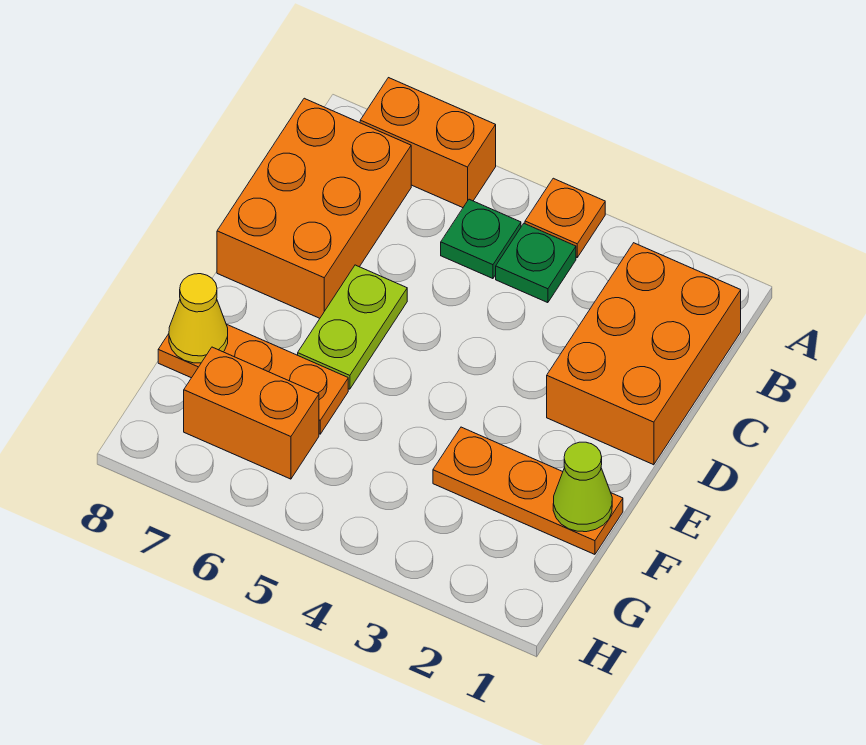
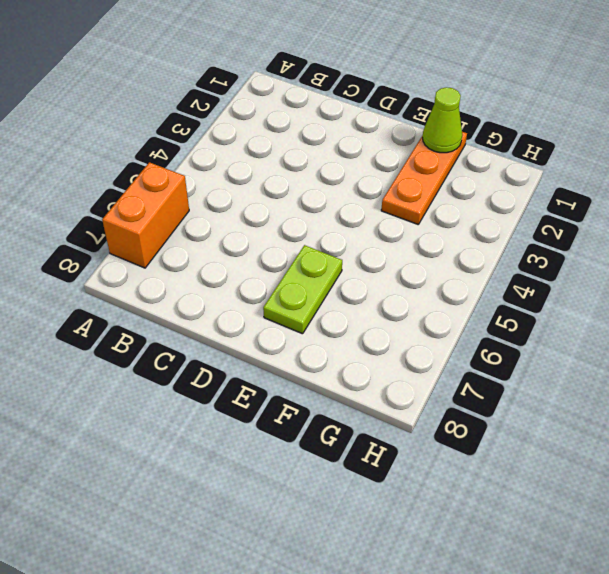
lime plate E6:E7 level 1 -> lime plate D6:E6 level 1
none -> orange plate A4 level 1
none -> orange brick B1:D2 level 1
none -> green plate B4 level 1

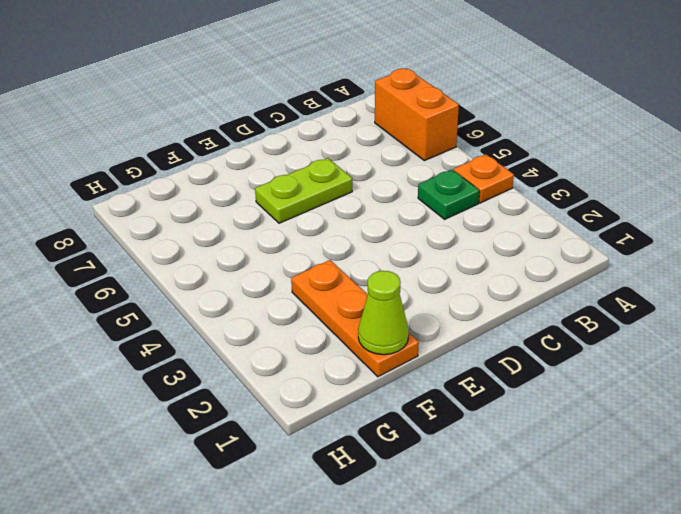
none -> orange brick B1:D2 level 1
none -> green plate B5 level 1
none -> orange brick B7:D8 level 1

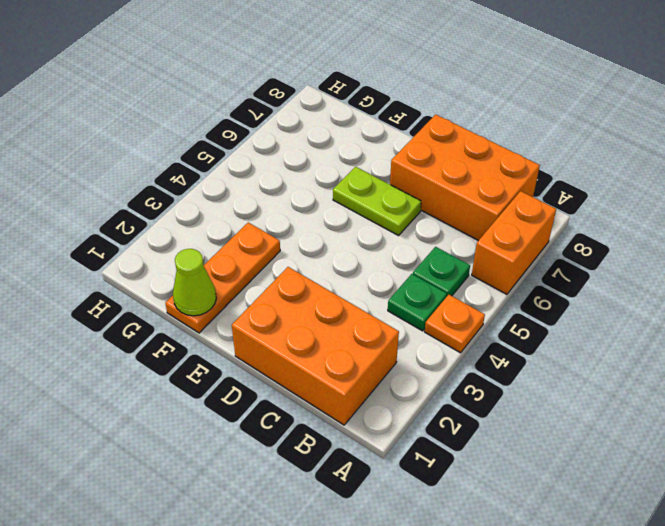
none -> orange plate F6:F8 level 1
none -> orange brick G6:G7 level 1
none -> yellow cone F8 level 2

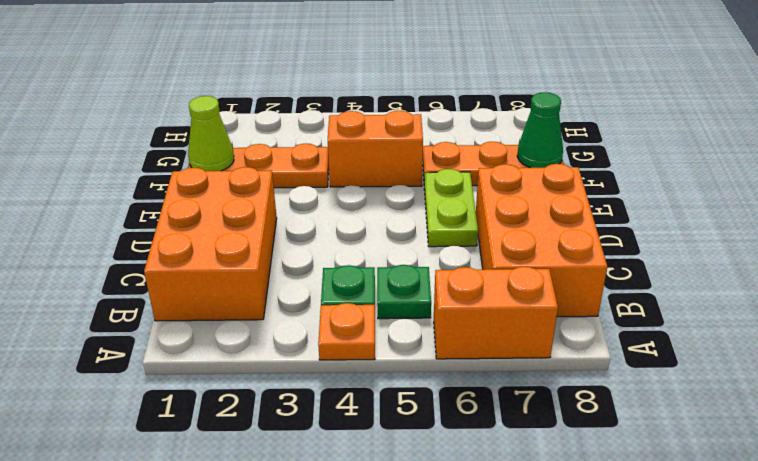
orange brick F4:F5 level 1 -> orange brick G6:G7 level 1
green cone F8 level 2 -> yellow cone F8 level 2

